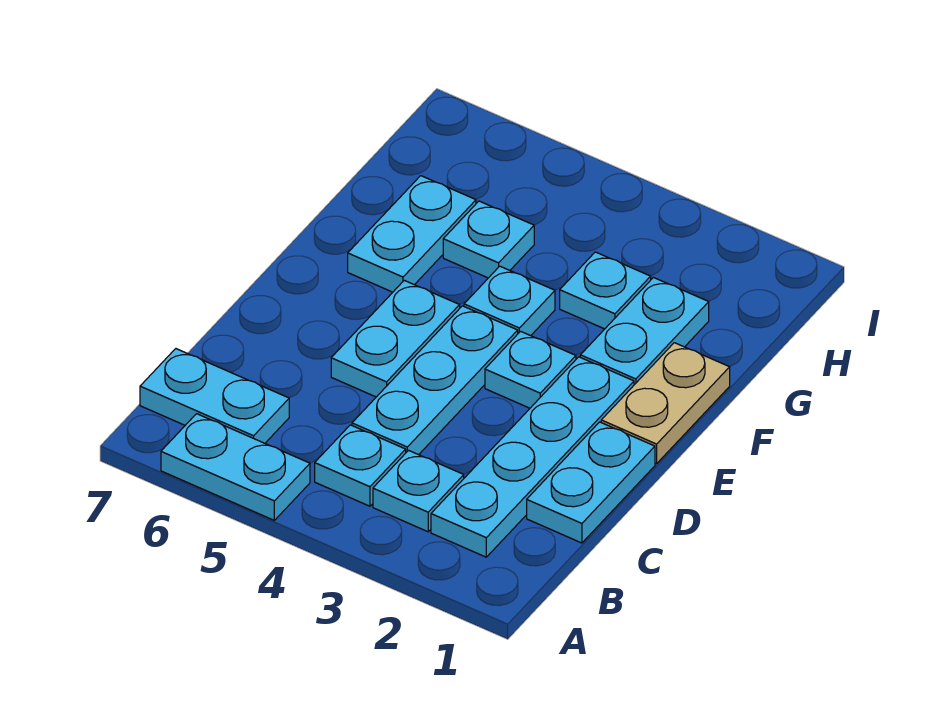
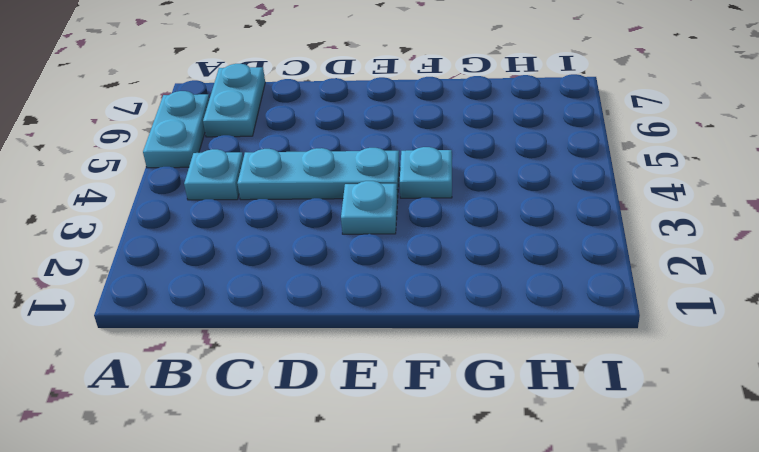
none -> cyan plate B2:E2 level 1
none -> cyan plate B3 level 1
none -> cyan plate C1:D1 level 1

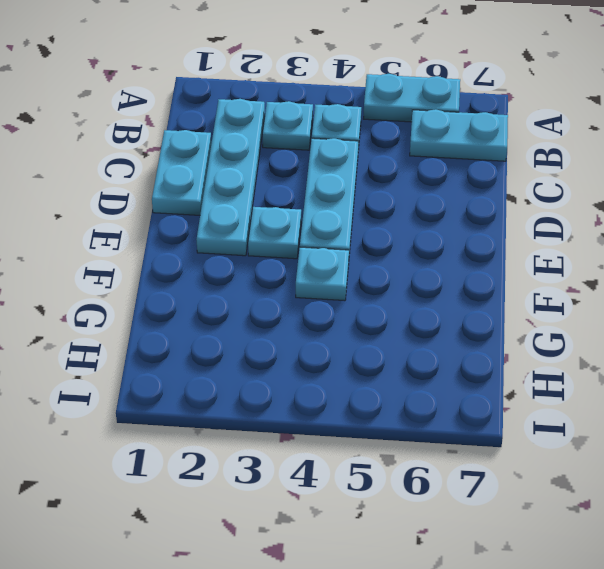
none -> cyan plate D5:E5 level 1
none -> tan plate E1:F1 level 1
none -> cyan plate F2:G2 level 1

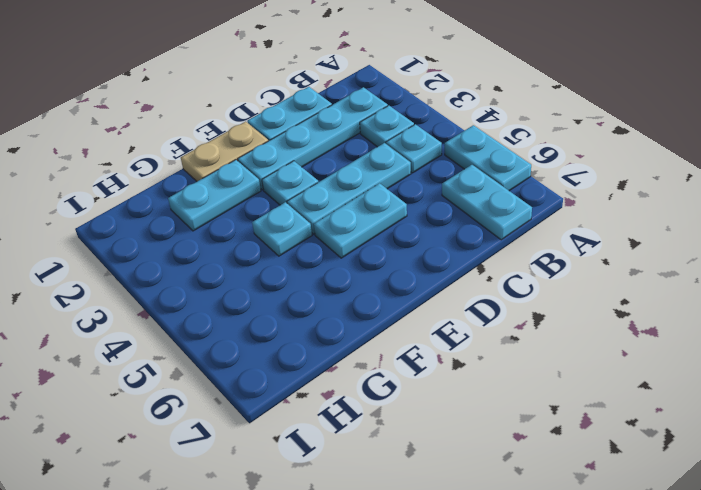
none -> cyan plate F6:G6 level 1
none -> cyan plate G3 level 1
none -> cyan plate G5 level 1

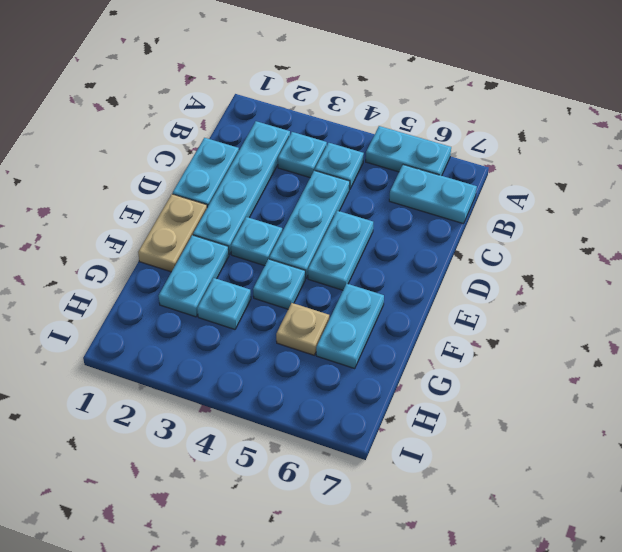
tan plate G5 level 1 -> cyan plate G5 level 1

